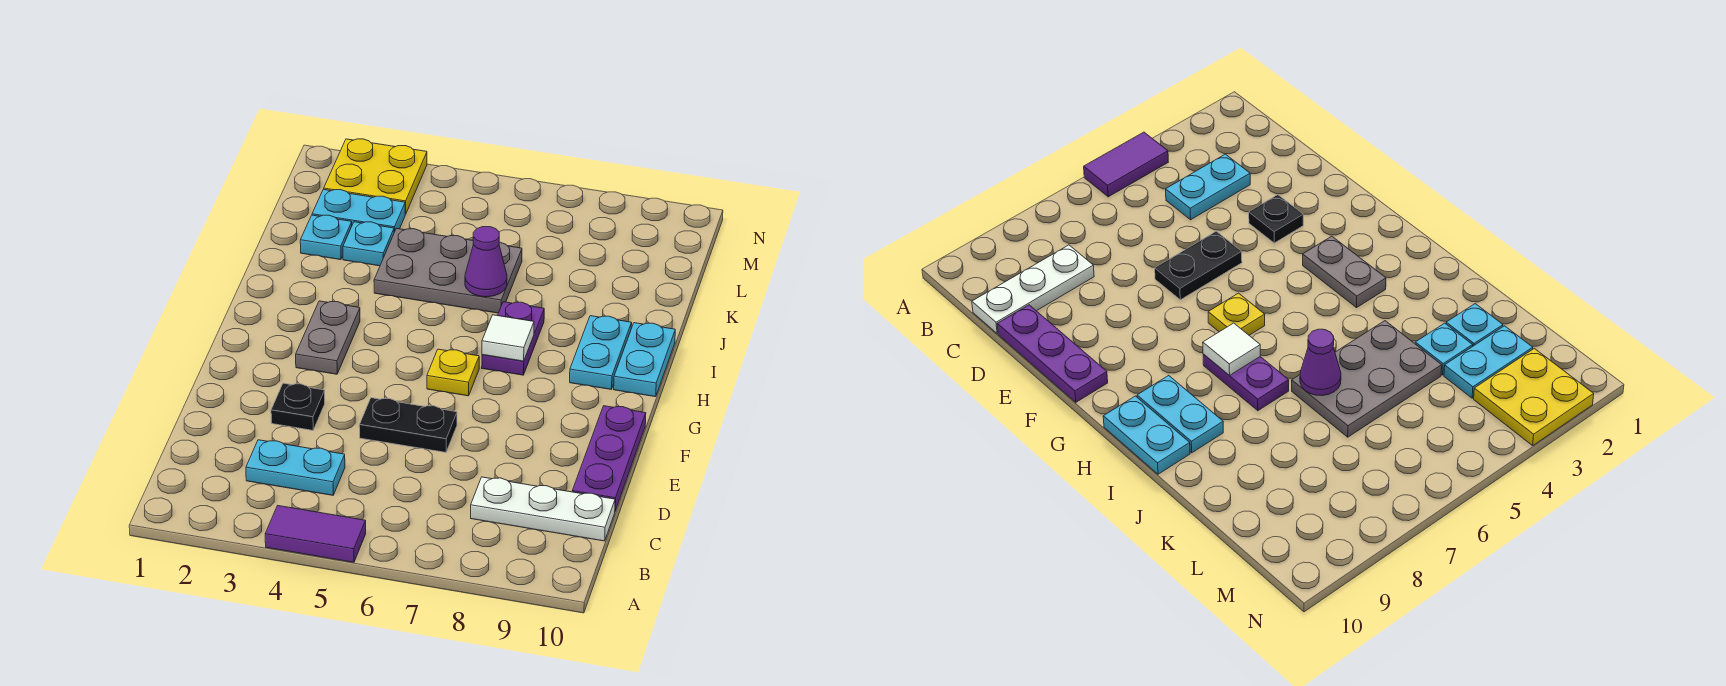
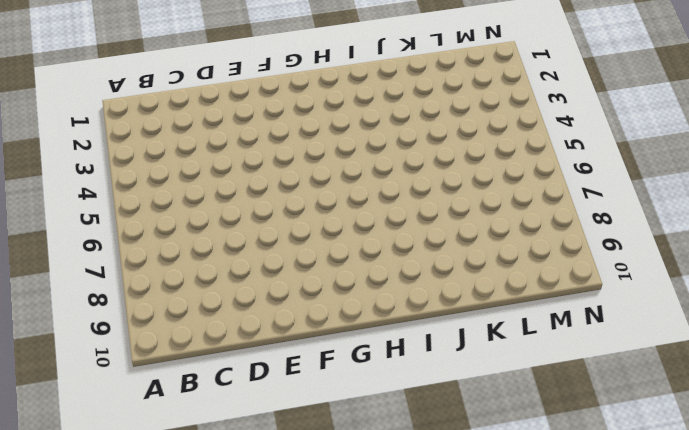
none -> purple tile A4:A5 level 1
none -> cyan plate C3:C4 level 1
none -> white plate C8:C10 level 1

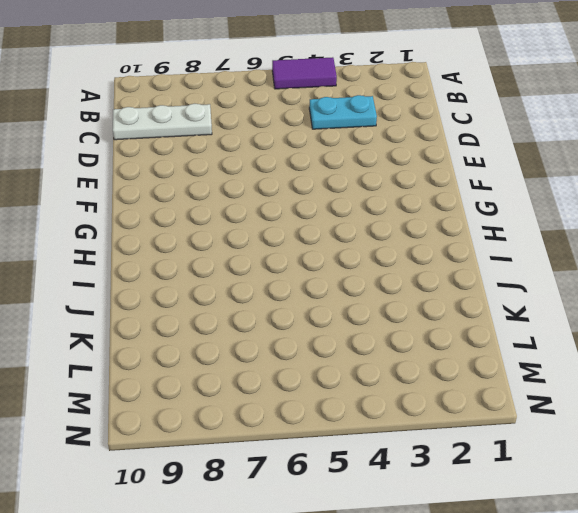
none -> purple plate D10:F10 level 1
none -> black plate E3 level 1
none -> black plate E5:E6 level 1

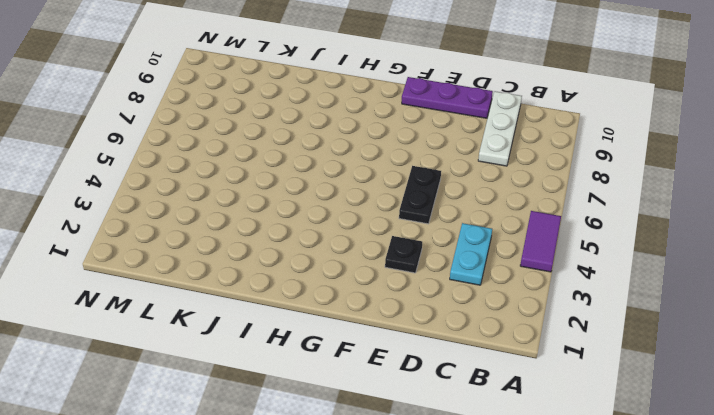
none -> grey plate G3:H3 level 1
none -> yellow plate G6 level 1
none -> purple plate H7:I7 level 1

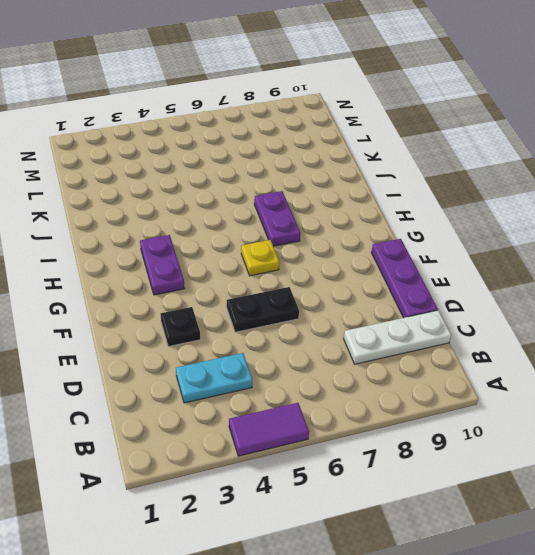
purple plate G3:H3 level 1 -> grey plate G3:H3 level 1
none -> cyan plate H9:I9 level 1
none -> cyan plate H10:I10 level 1
none -> grey plate J4:K6 level 1

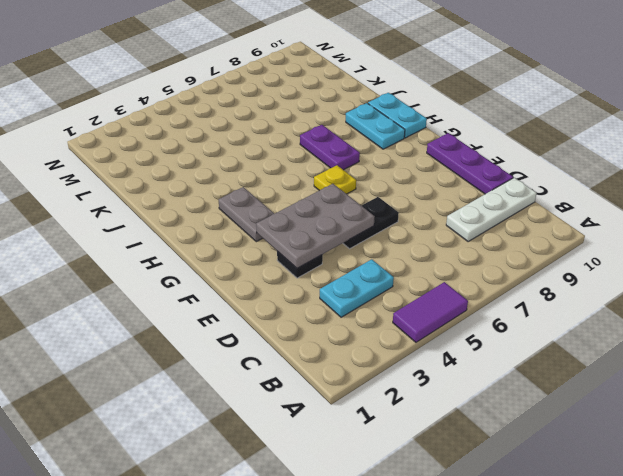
grey plate E3:F5 level 2 -> grey plate J4:K6 level 1
none -> cyan plate K2 level 1
none -> cyan plate K3 level 1
none -> cyan plate L2:L3 level 1

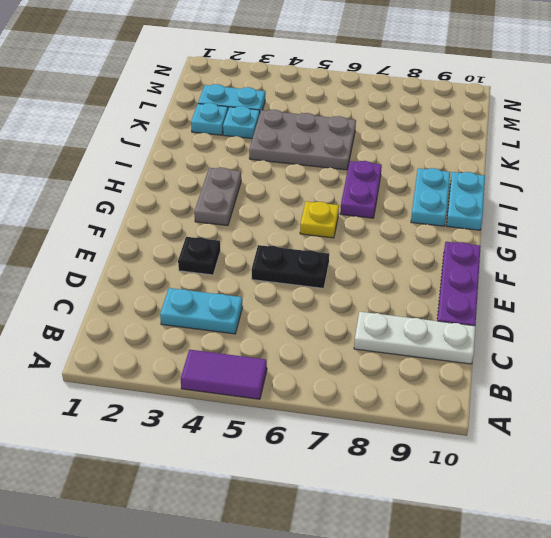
none -> yellow plate M2:N3 level 1
none -> white tile H7 level 2
none -> purple cone J6 level 2

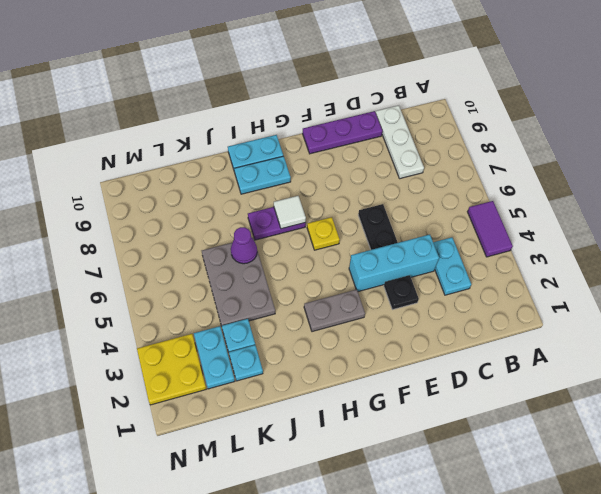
cyan brick D4:F4 level 1 -> none

